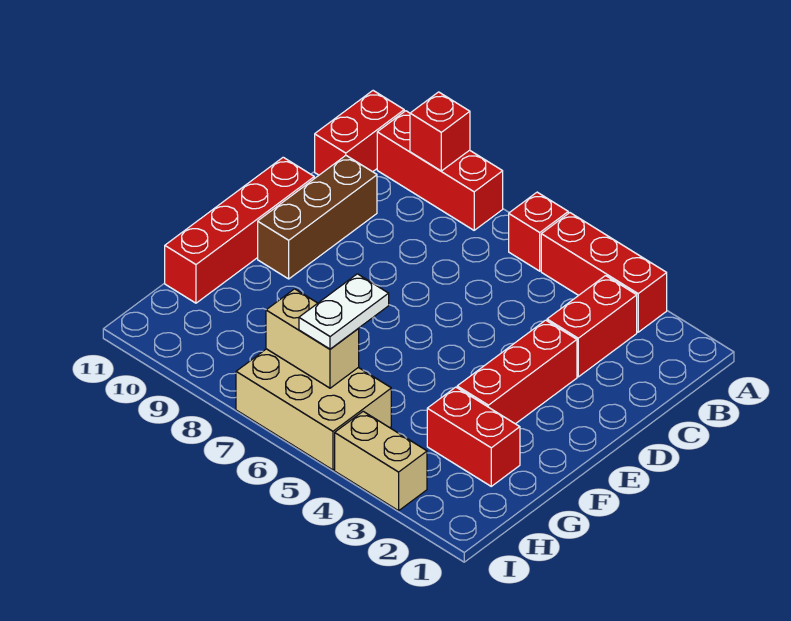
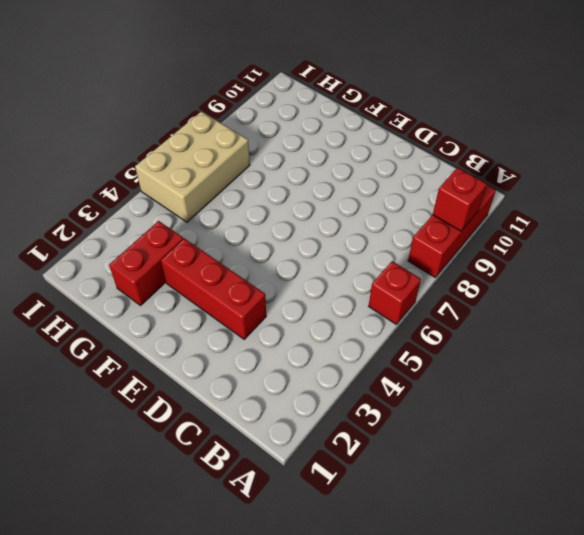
none -> red brick A3:A5 level 1
none -> red brick A11:B11 level 1
none -> red brick B3:C3 level 1

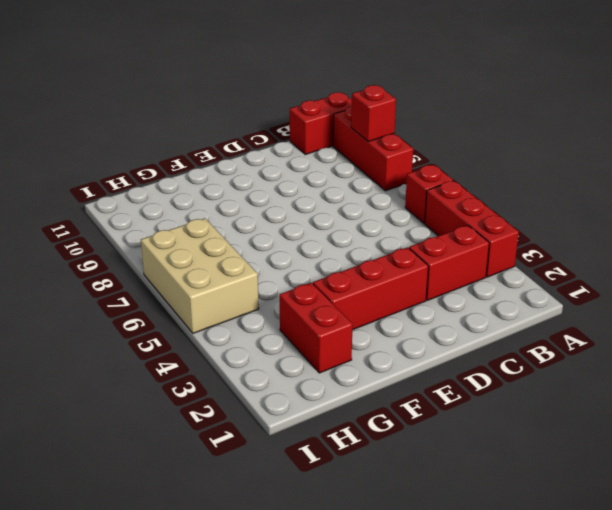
none -> brown brick C10:E10 level 1
none -> red brick D11:G11 level 1
none -> tan brick I3:I4 level 1

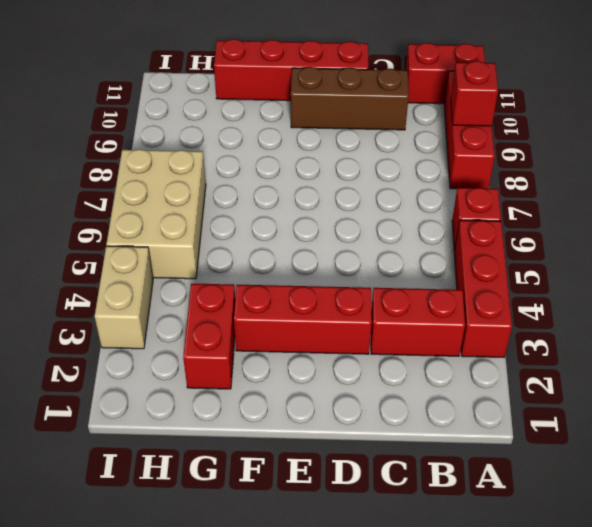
none -> tan brick H6:H7 level 2
none -> white plate G6:H6 level 3

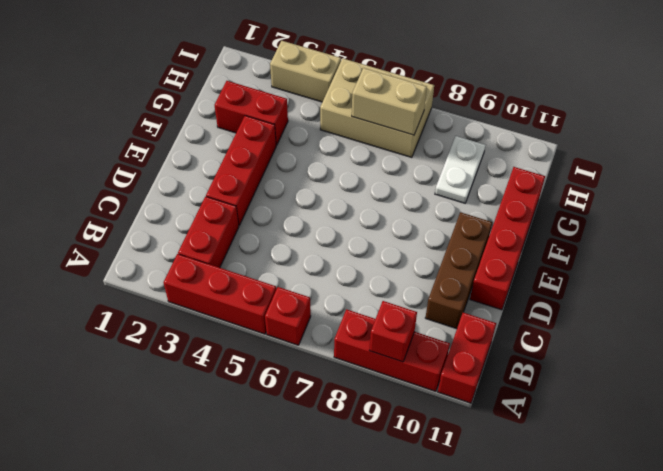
white plate G9:H9 level 1 -> white plate G6:H6 level 3

